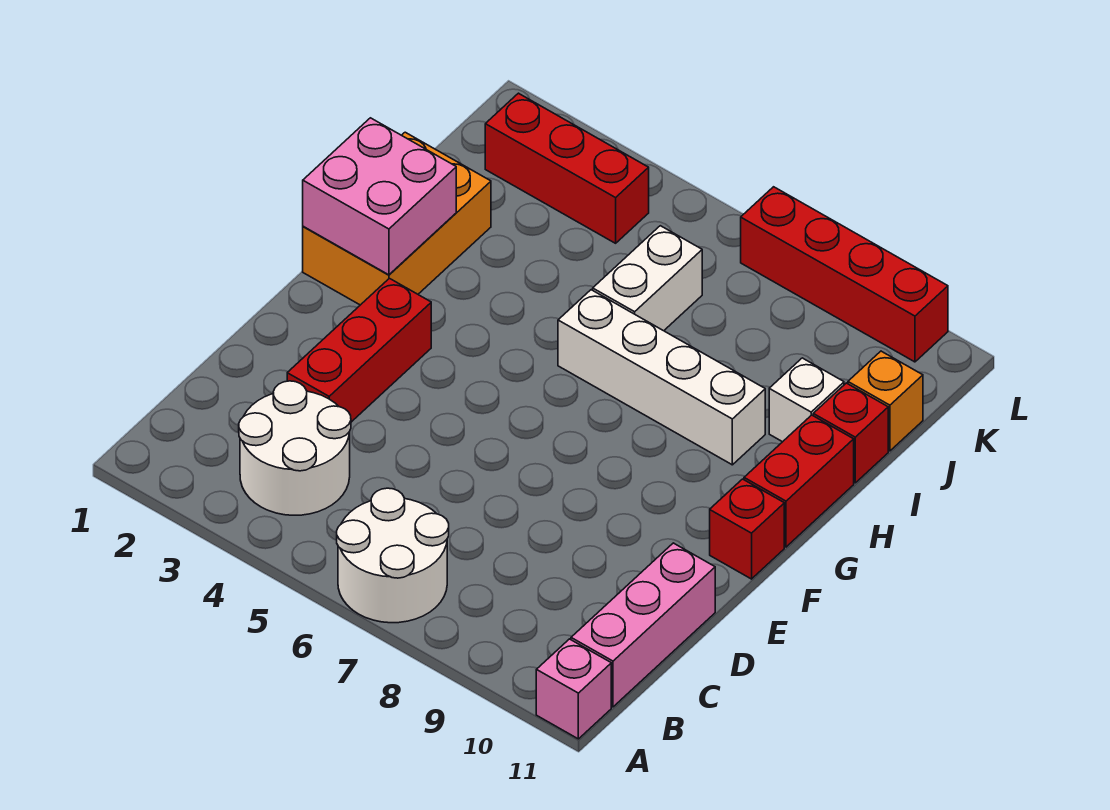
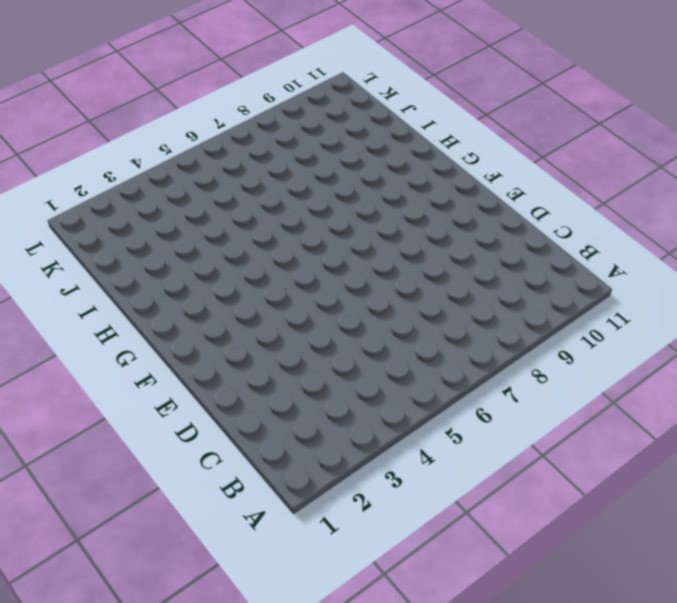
none -> white round brick A6:B7 level 1
none -> pink brick A11 level 1
none -> white round brick B3:C4 level 1

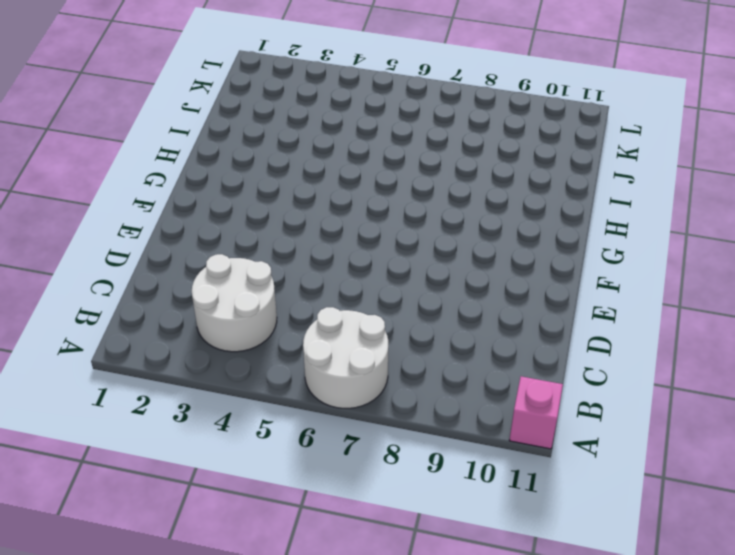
none -> pink brick B11:D11 level 1
none -> red brick D3:F3 level 1
none -> red brick F11 level 1

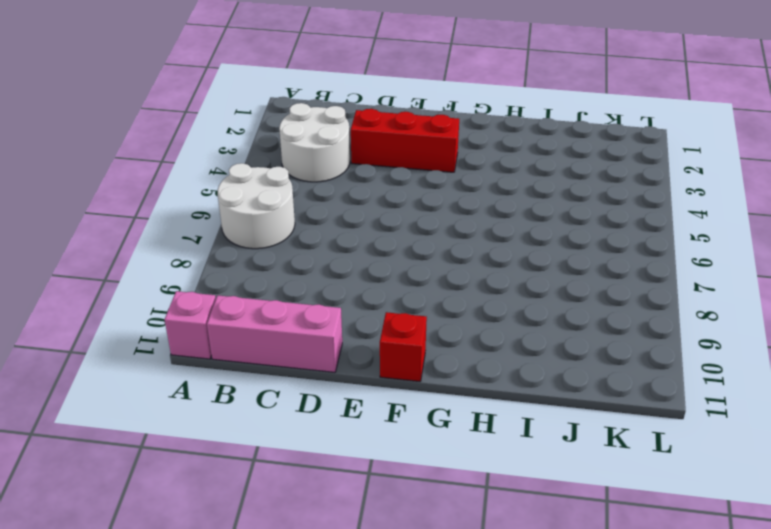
none -> orange brick G1:I2 level 1
none -> red brick G11:H11 level 1
none -> white brick H6:H9 level 1

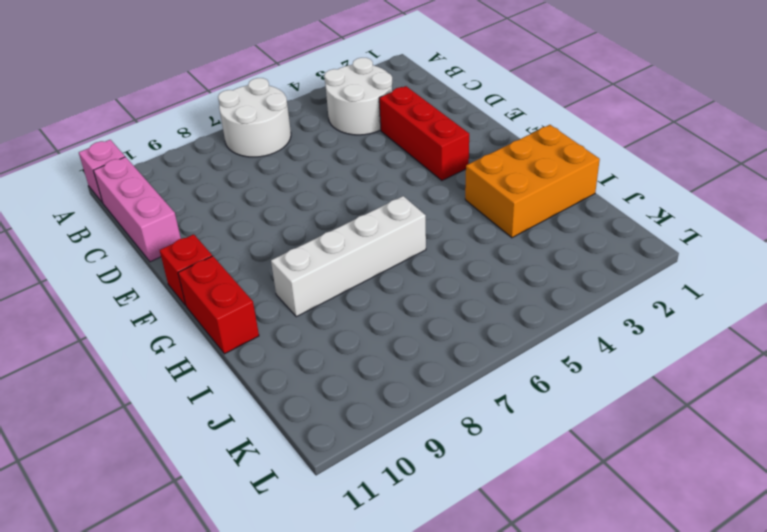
orange brick H1:I3 level 1 -> orange brick G1:I2 level 1
none -> white brick I6:J6 level 1
none -> white brick I10 level 1
none -> red brick I11 level 1

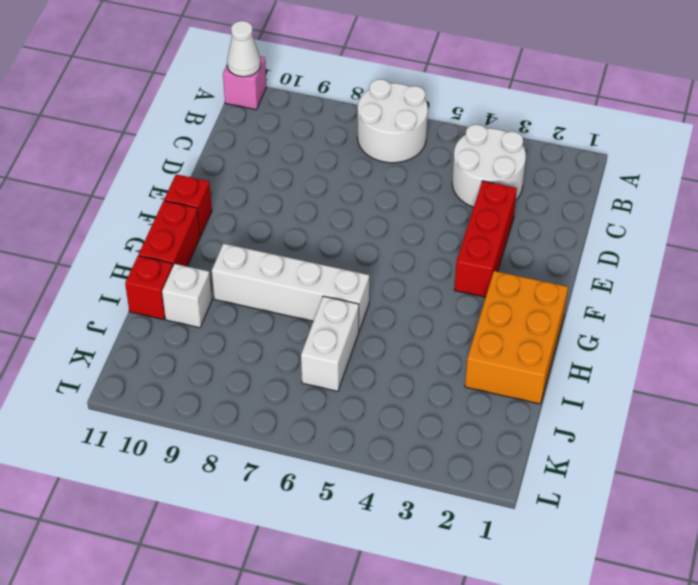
white cone A11 level 2 -> none
none -> pink brick B11:D11 level 1
none -> orange brick J11 level 1
none -> red brick K2:K4 level 1

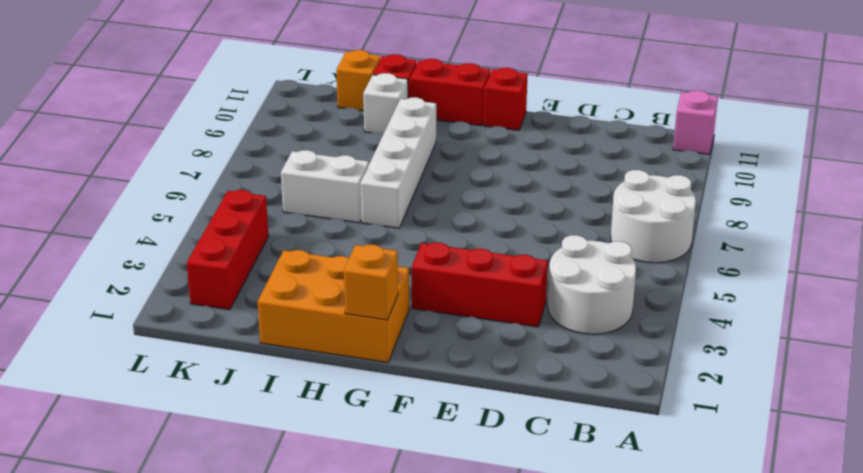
orange brick G1 level 2 -> pink brick G1:H2 level 2
none -> pink brick B11:D11 level 1
none -> red brick L7:L10 level 1

